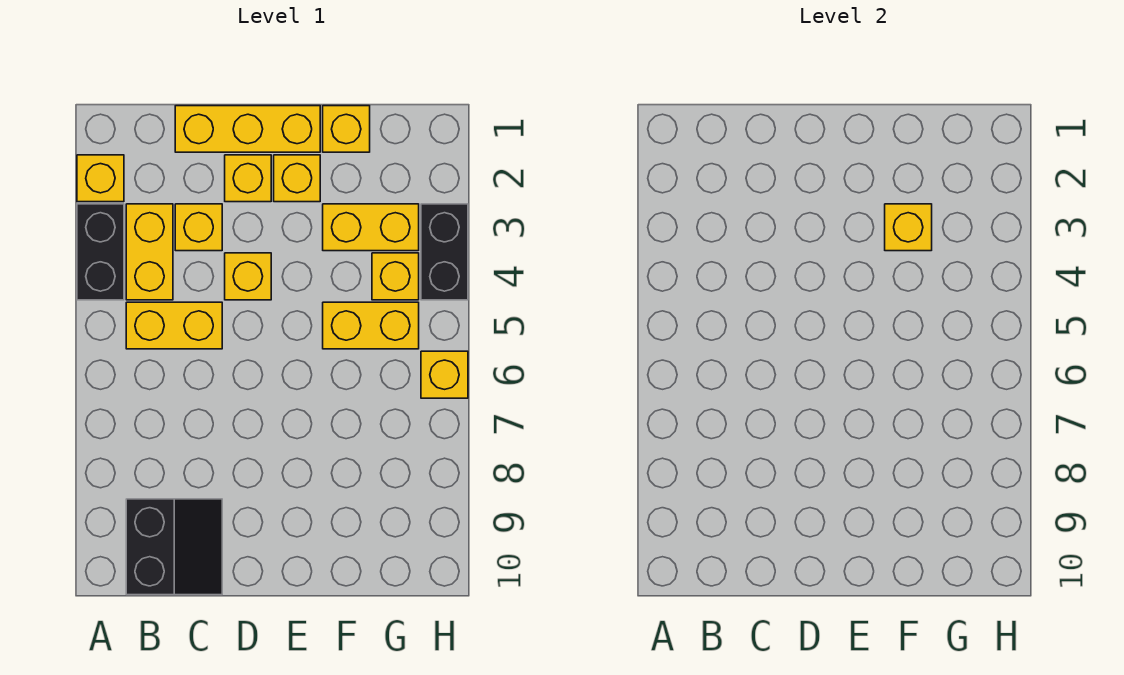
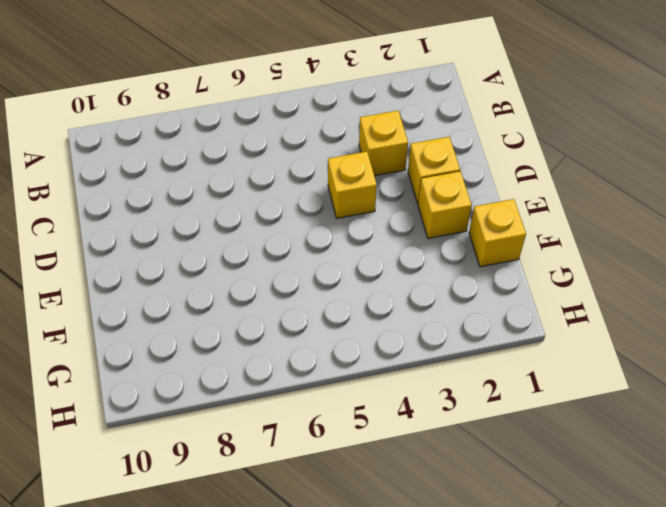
none -> yellow brick A2 level 1
none -> black brick A3:A4 level 1
none -> yellow brick B3:B4 level 1

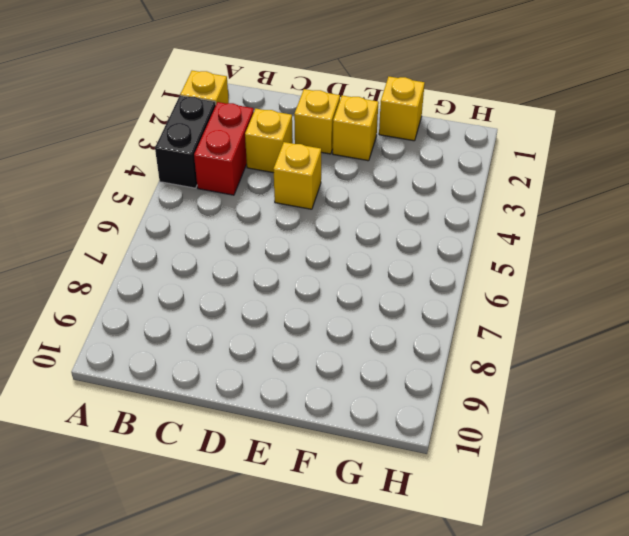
red brick B3:B4 level 1 -> yellow brick B3:B4 level 1
none -> yellow brick B5:C5 level 1
none -> black slope B9:C10 level 1 top B
none -> yellow brick C1:E1 level 1

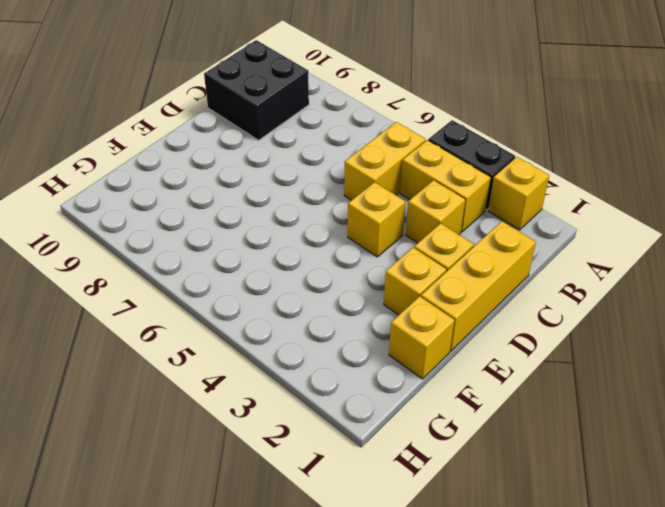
black brick B9:C10 level 1 -> black slope B9:C10 level 1 top B
none -> yellow brick F3:G3 level 1
none -> yellow brick F5:G5 level 1
none -> yellow brick G4 level 1

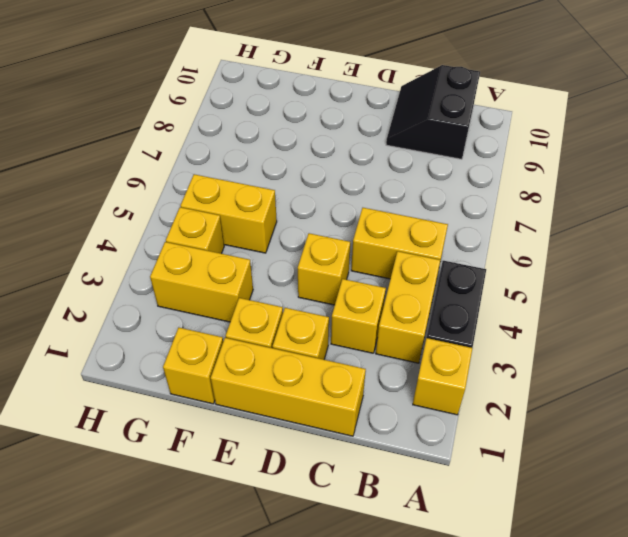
none -> black brick H3:H4 level 1
none -> yellow brick H6 level 1
none -> yellow brick F3 level 2

